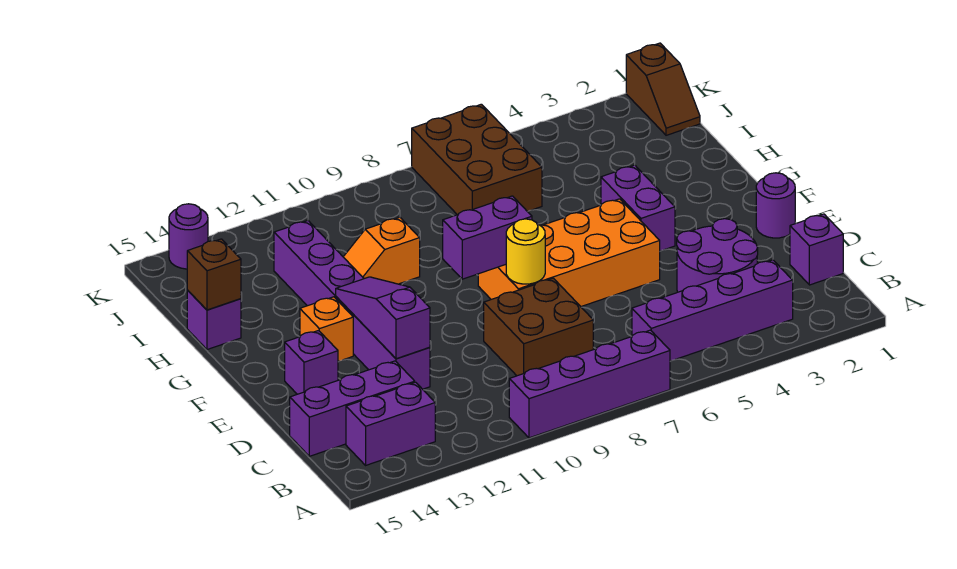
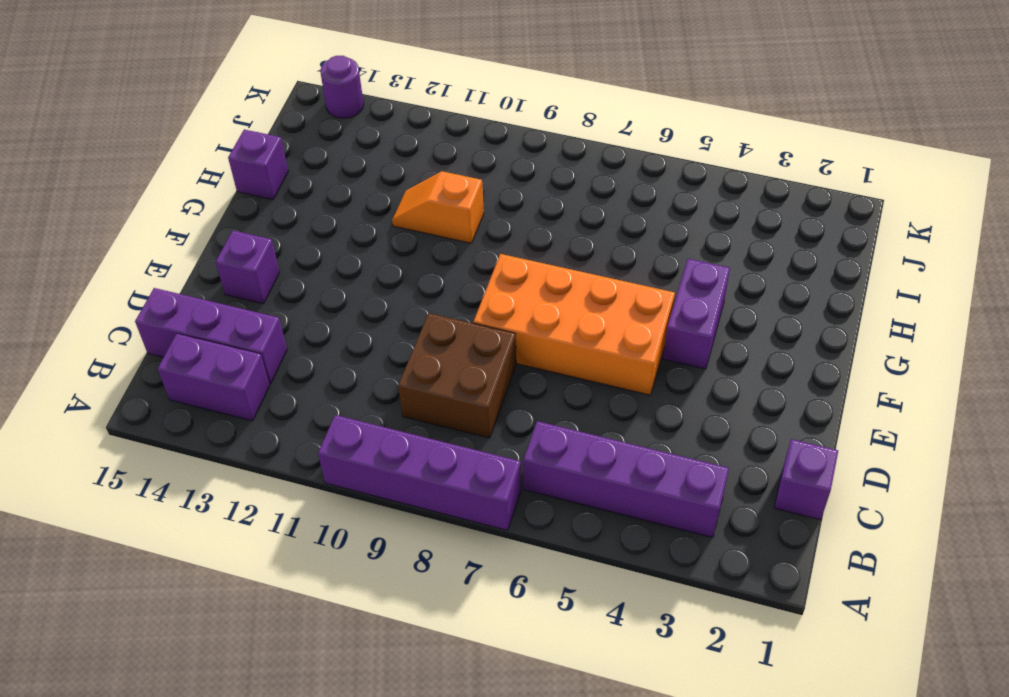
none -> purple round brick C3:D4 level 1
none -> purple brick D12:I12 level 1
none -> purple round brick E1 level 1

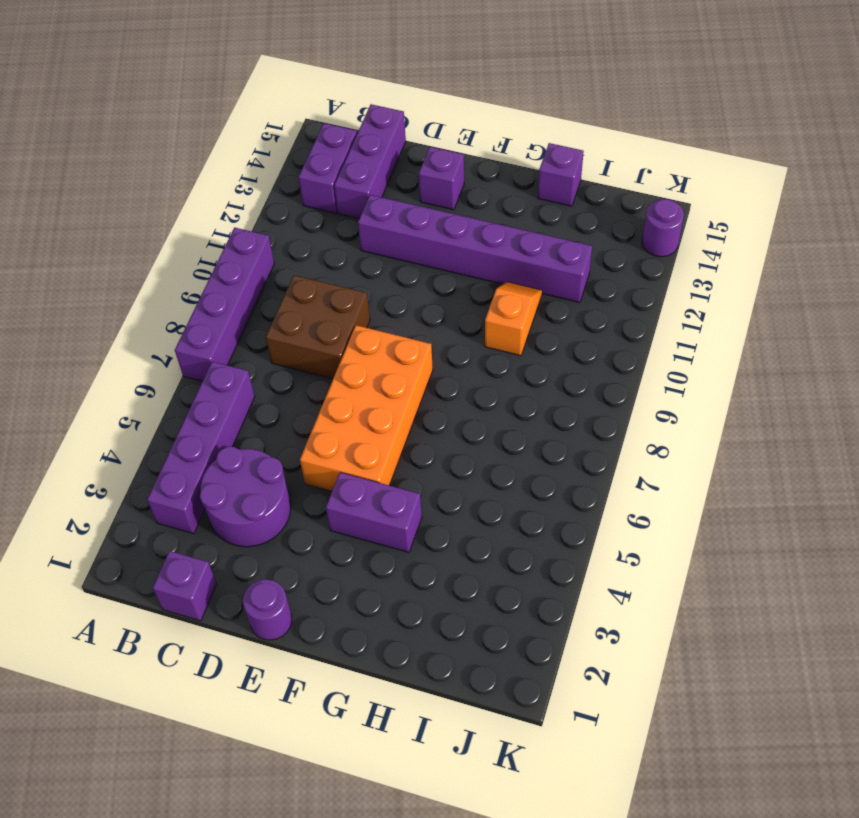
none -> orange brick F13 level 1
none -> brown brick I6:K7 level 1
none -> brown slope J1:K1 level 1 top K

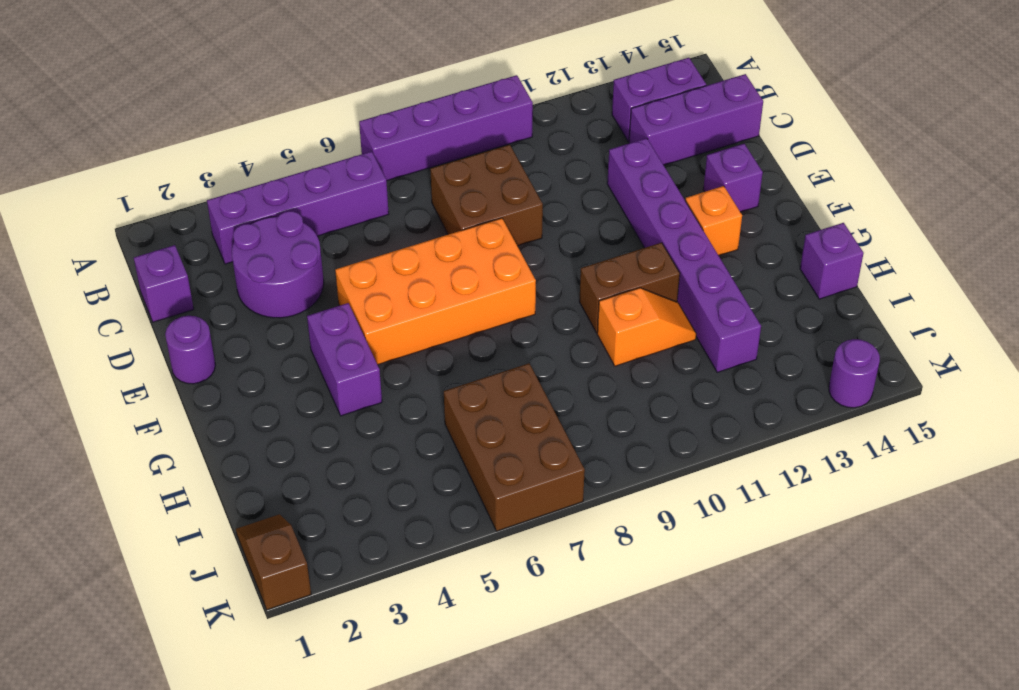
brown brick G10:G11 level 1 -> none
none -> purple slope D12:F12 level 2 top D
none -> yellow round brick E8 level 2
none -> purple brick F8:F9 level 2

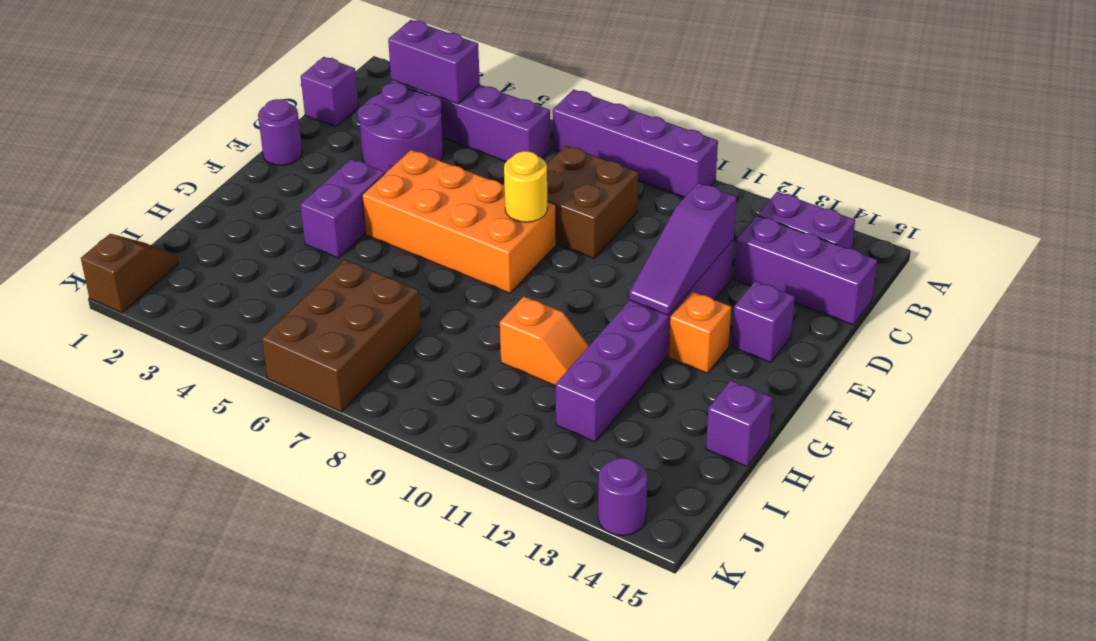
purple brick B3:B4 level 2 -> purple brick F8:F9 level 2
none -> brown brick H15 level 2

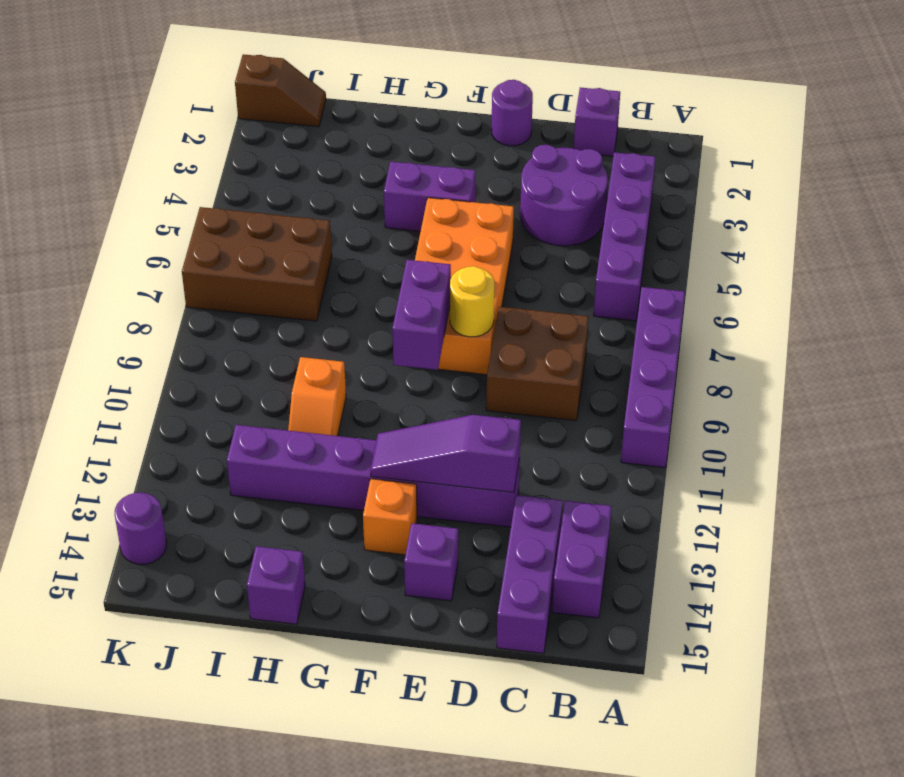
none -> brown brick H15 level 2

